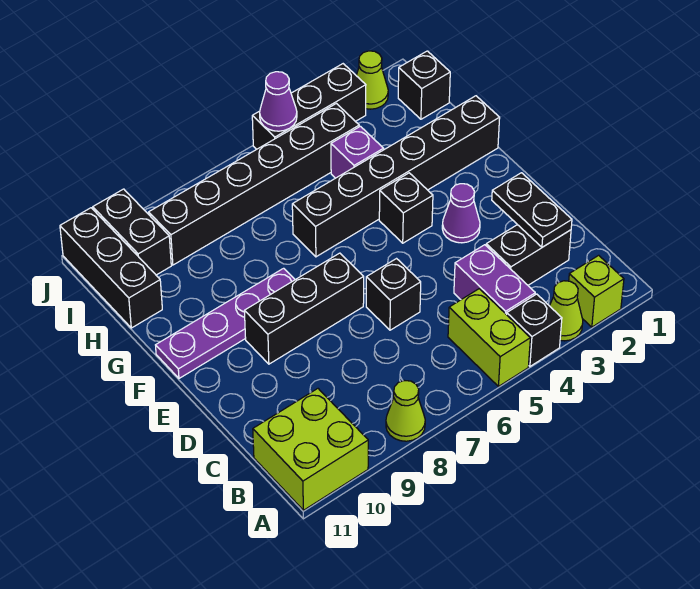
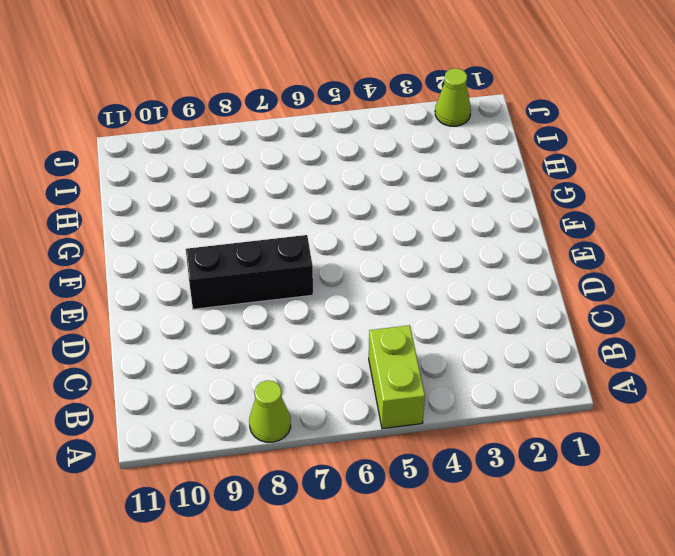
none -> lime brick A2 level 1
none -> lime cone A3 level 1
none -> black brick A4 level 1

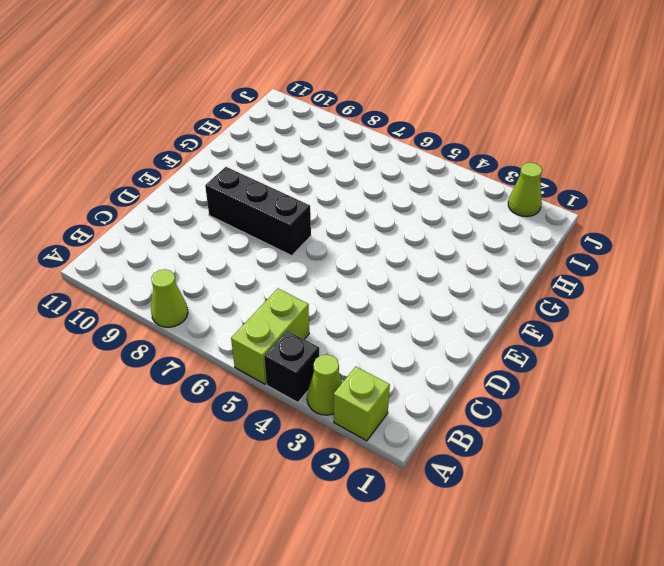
none -> lime brick A10:B11 level 1
none -> purple brick B4:C4 level 1
none -> black brick C2:C3 level 1

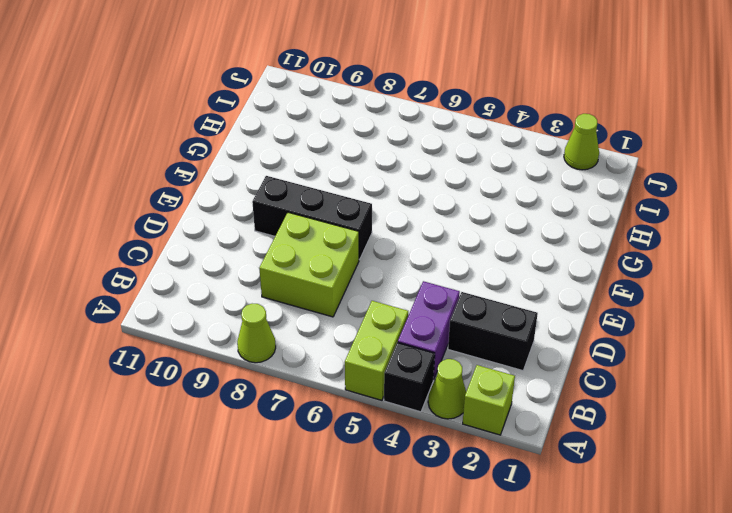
lime brick C7:D8 level 1 -> lime brick A10:B11 level 1
none -> black brick D6 level 1
none -> purple cone E3 level 1
none -> black brick F4 level 1

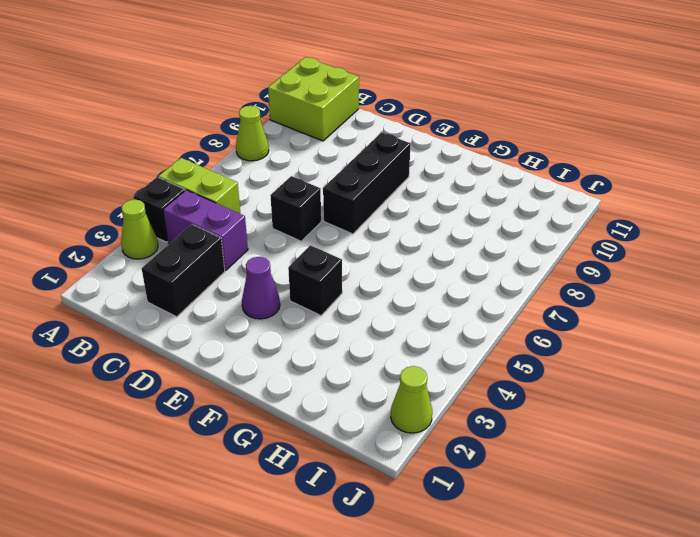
none -> lime brick A2 level 1
none -> purple plate F8:F11 level 1
none -> black brick G1:G6 level 1

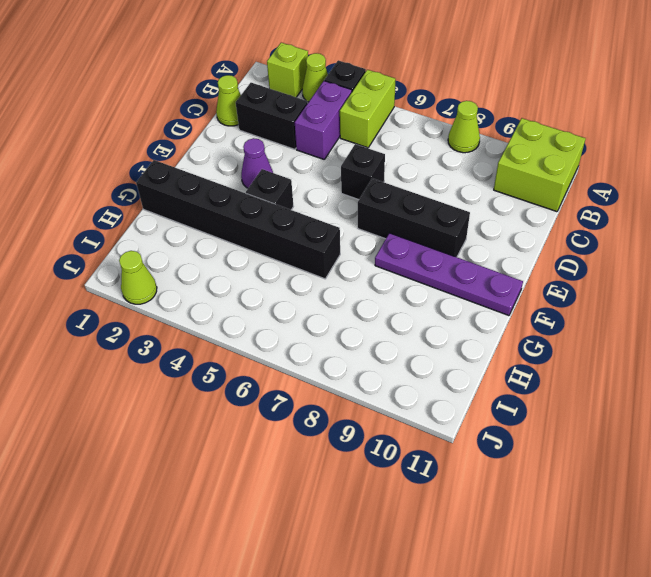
lime cone C1 level 1 -> none
none -> purple brick H4 level 1
none -> black brick H11:J11 level 1
none -> black brick I1 level 1

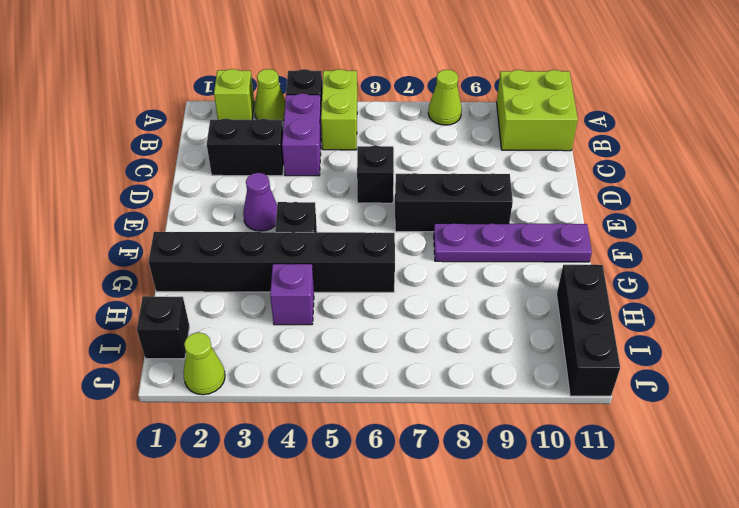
none -> black brick I4:I9 level 1
none -> black brick I10:J10 level 1
none -> black brick J3:J5 level 1

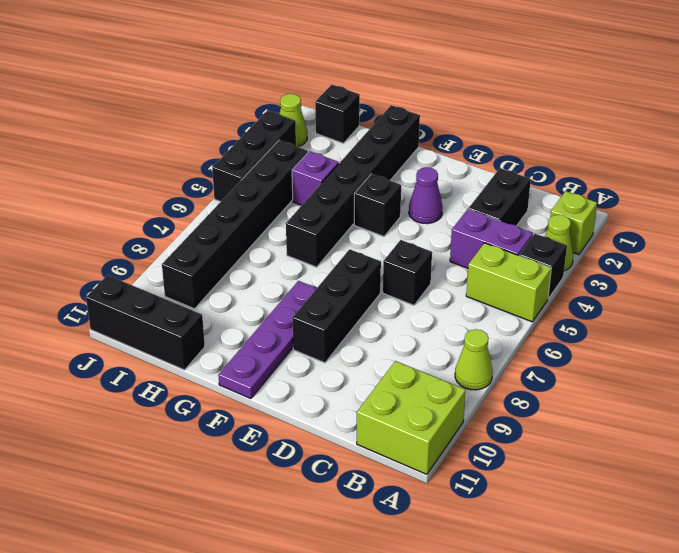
none -> black brick I10:J10 level 1
none -> black plate C2:D2 level 2
none -> purple cone J5 level 2

